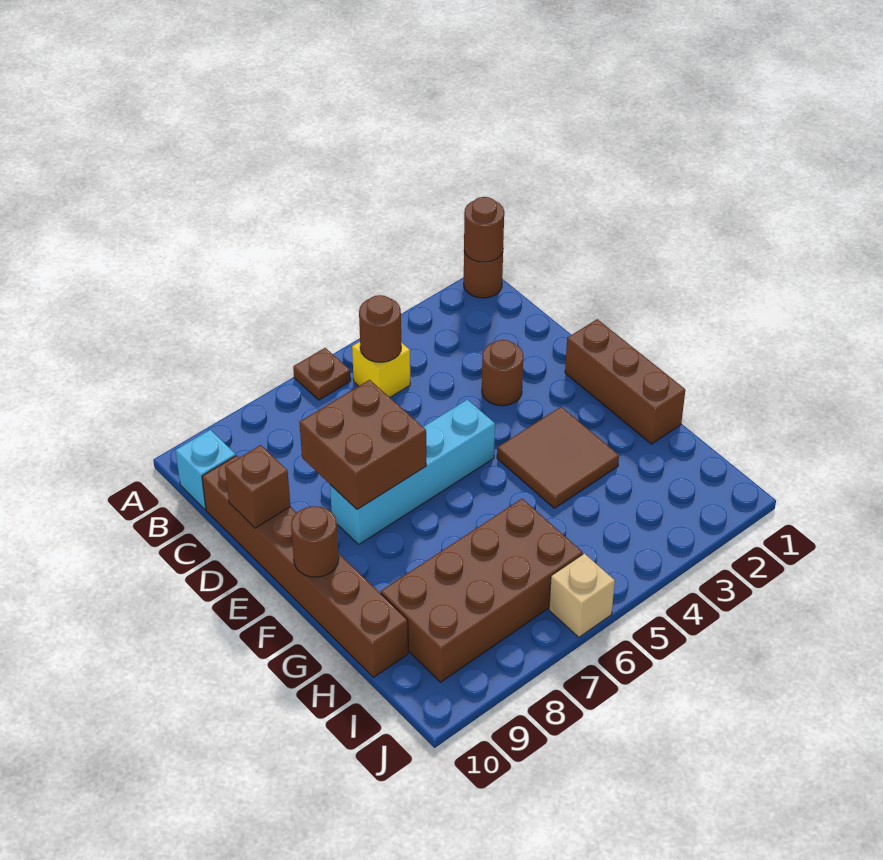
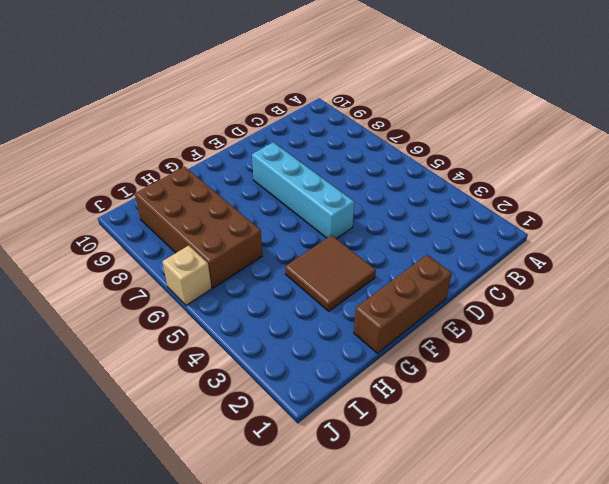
none -> brown round brick A1 level 1
none -> brown plate A6 level 1
none -> yellow brick B5 level 1

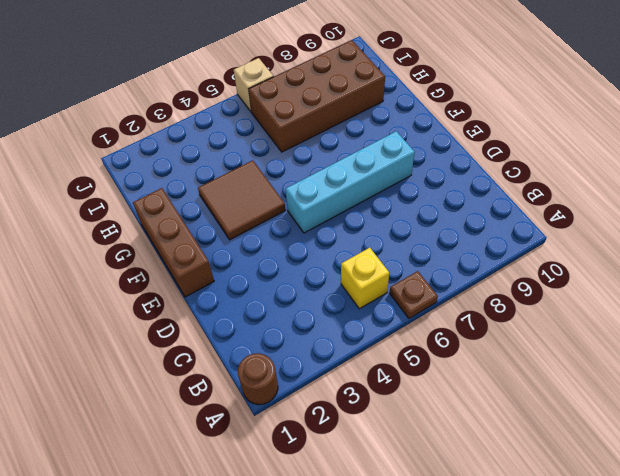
none -> cyan brick B10 level 1
none -> brown brick C10:H10 level 1
none -> brown round brick D3 level 1

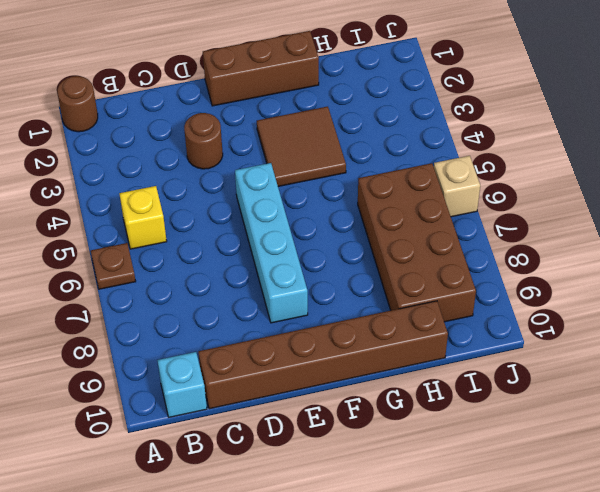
none -> brown round brick A1 level 2
none -> brown round brick B5 level 2
none -> brown brick D7:E8 level 2

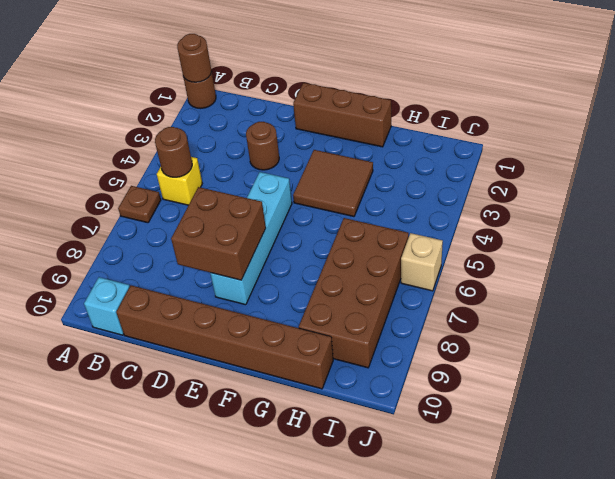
none -> brown brick D10 level 2
none -> brown round brick F10 level 2

